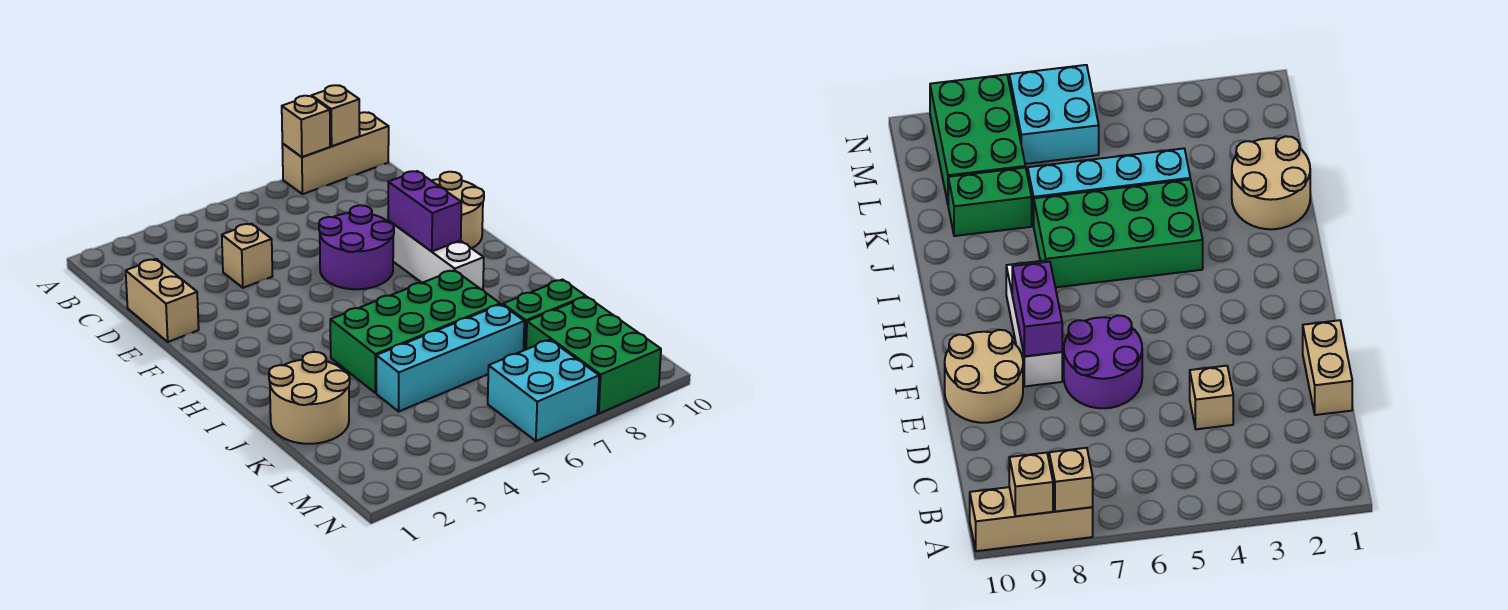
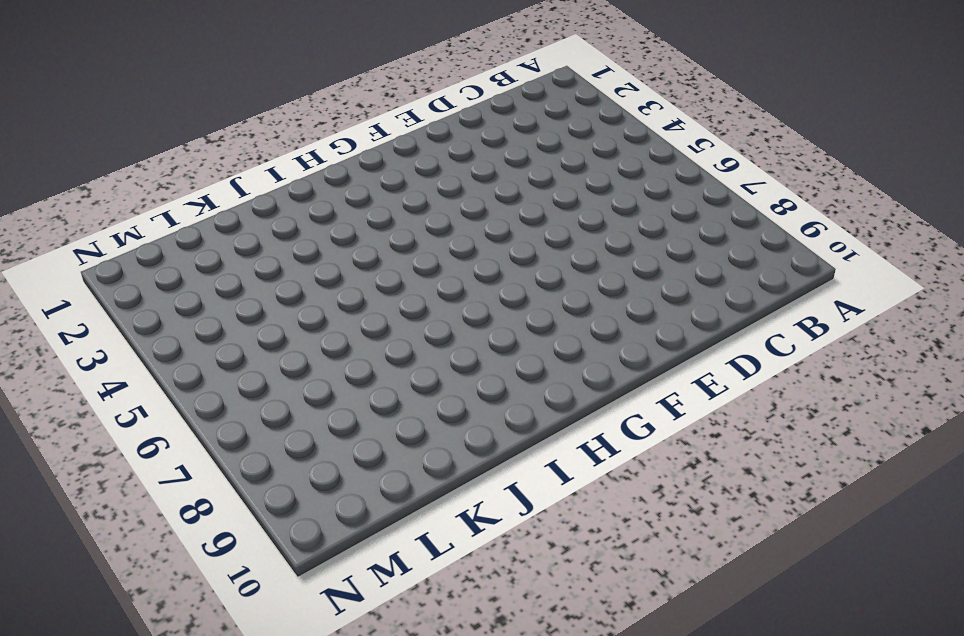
none -> tan brick A8:A10 level 1
none -> tan brick D1:E1 level 1
none -> tan brick D4 level 1

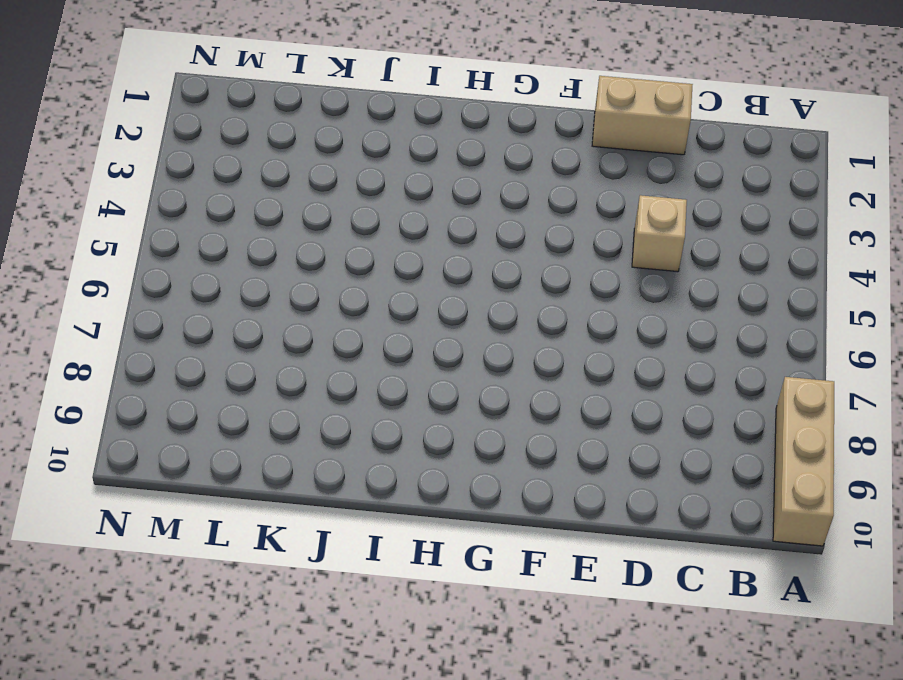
none -> purple round brick E6:F7 level 1
none -> tan round brick E9:F10 level 1
none -> white brick F8:H8 level 1

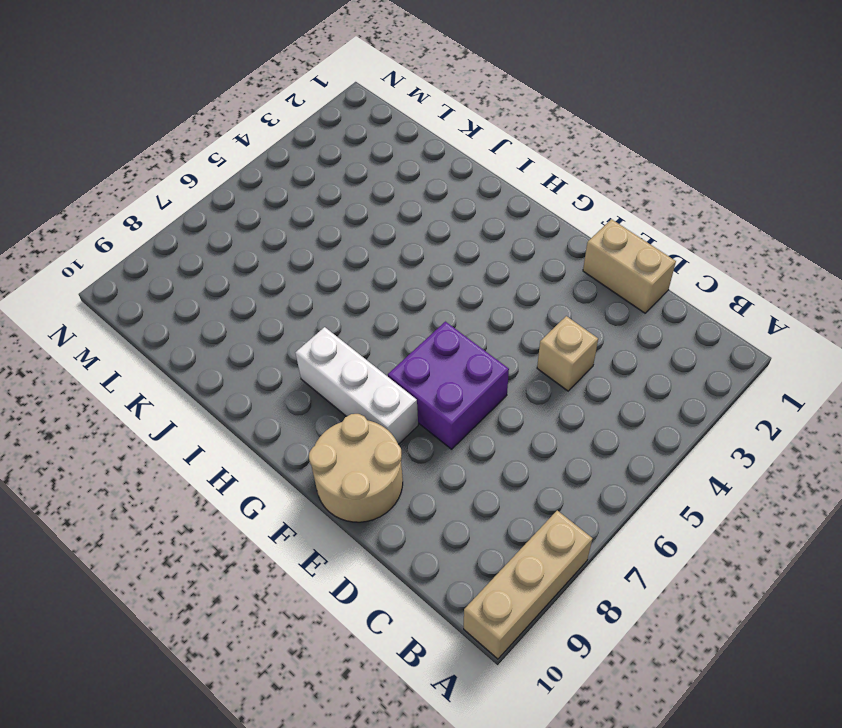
purple brick E6:F7 level 1 -> purple round brick E6:F7 level 1
none -> green brick I4:J7 level 1
none -> tan round brick J1:K2 level 1
none -> cyan brick K4:K7 level 1

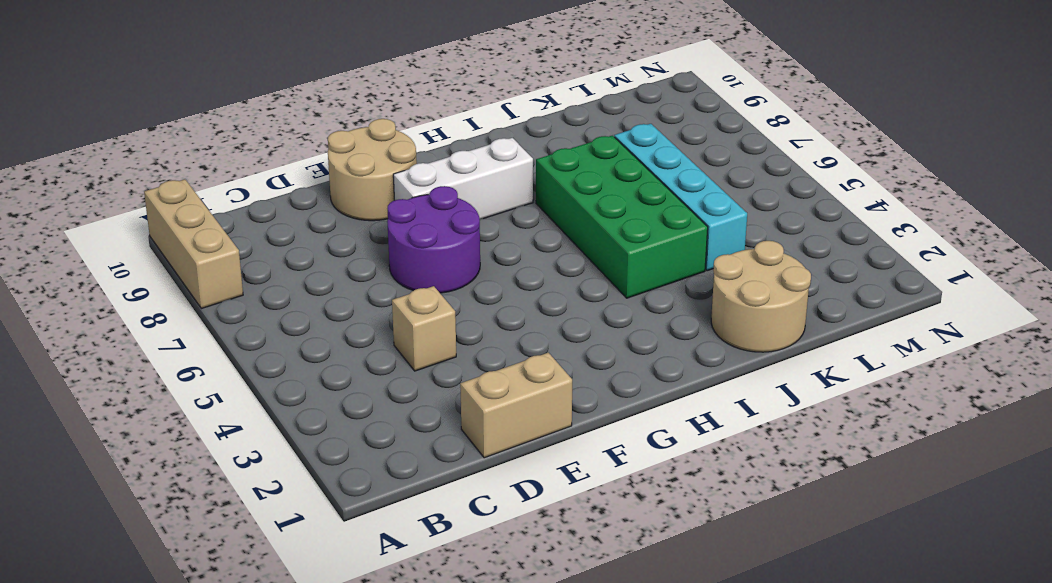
none -> green brick K8:K9 level 1
none -> green brick L8:N9 level 1
none -> cyan brick M6:N7 level 1

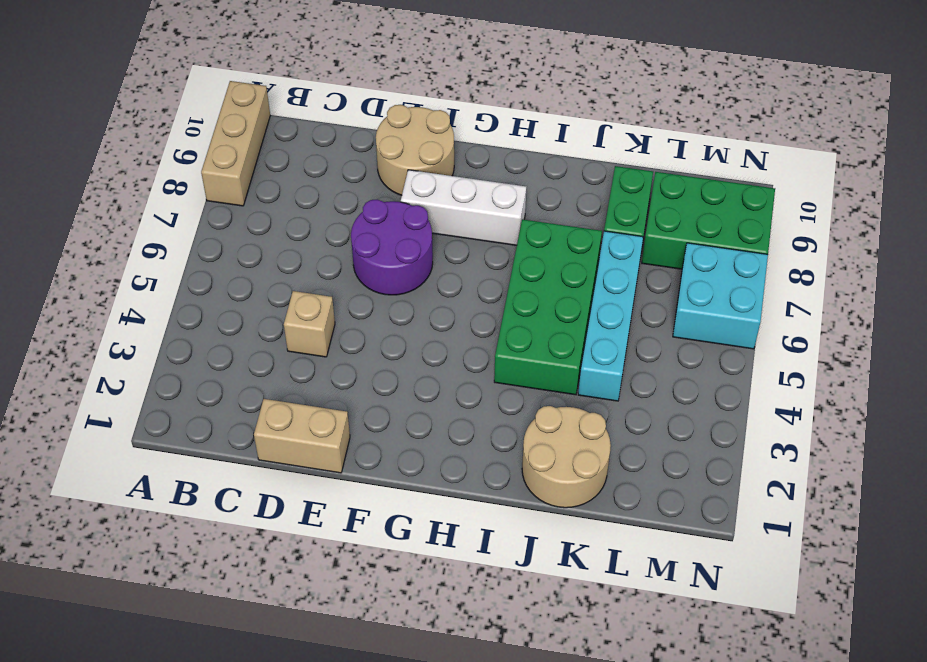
none -> tan brick A8 level 2
none -> tan brick A9 level 2
none -> purple brick F8:G8 level 2

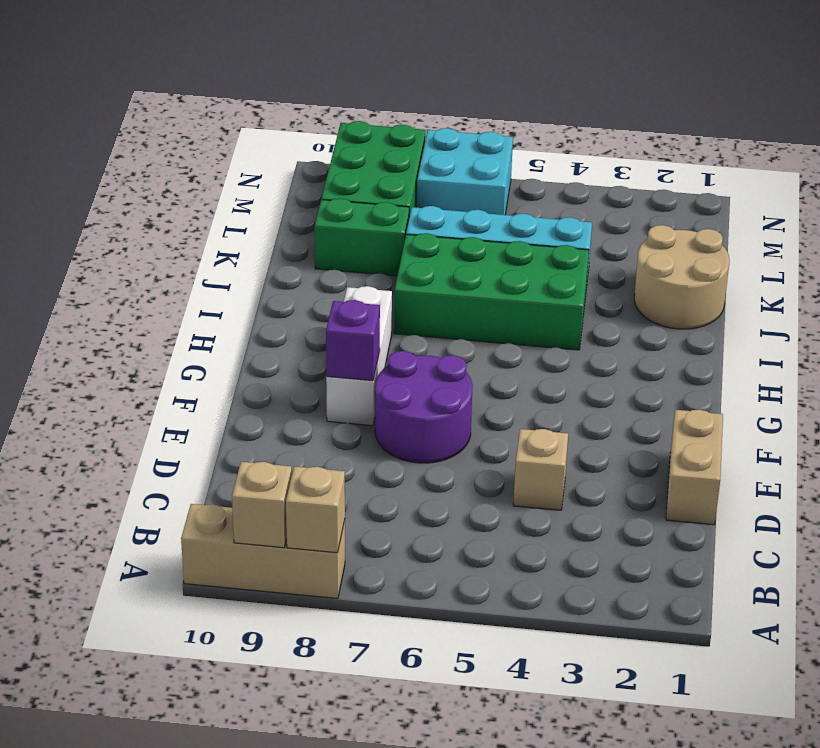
purple brick F8 level 2 -> purple brick F8:G8 level 2
none -> tan round brick E9:F10 level 1

